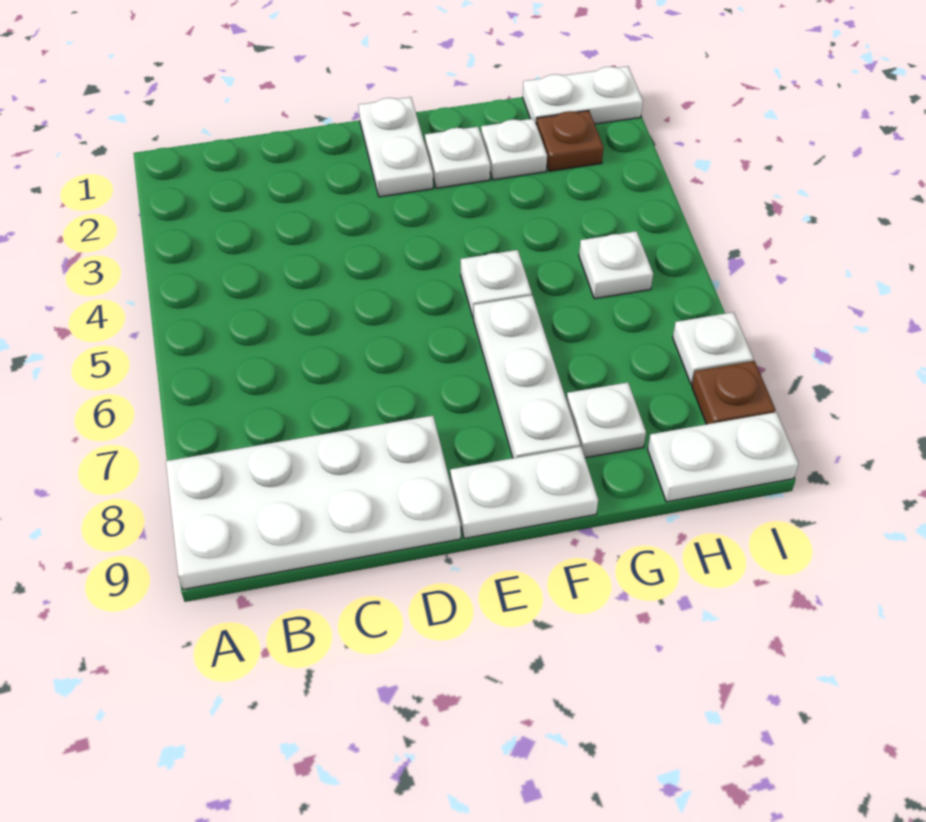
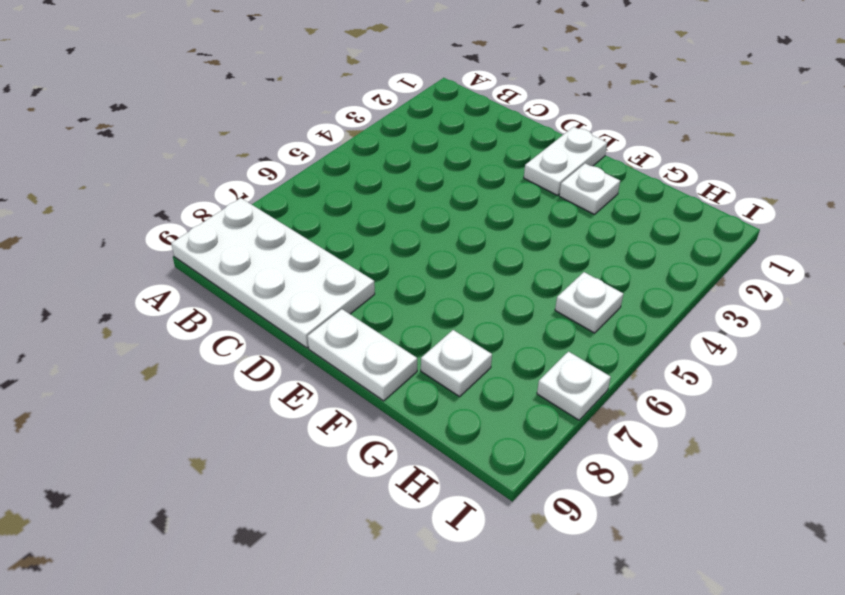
none -> white plate F5 level 1
none -> white plate F6:F8 level 1
none -> white plate G2 level 1

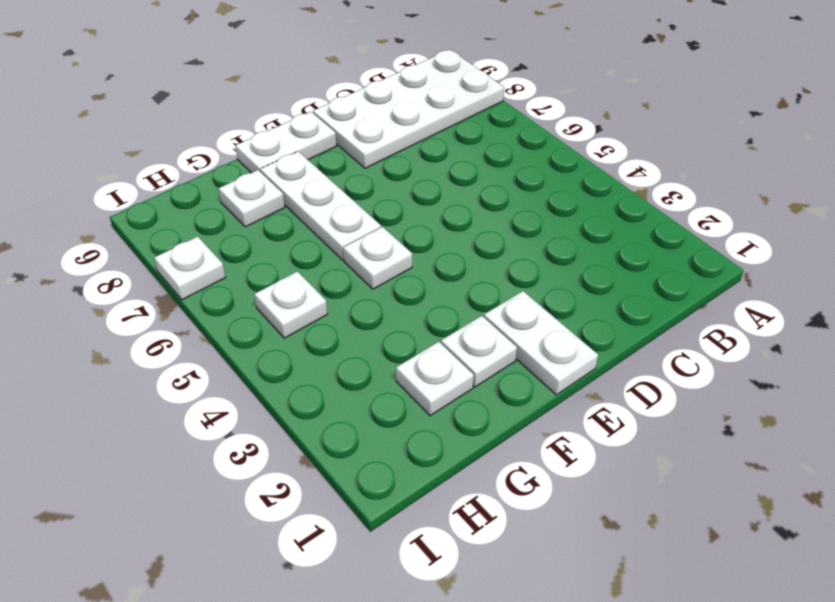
none -> white plate H1:I1 level 1
none -> brown plate H2 level 1
none -> white plate H9:I9 level 1

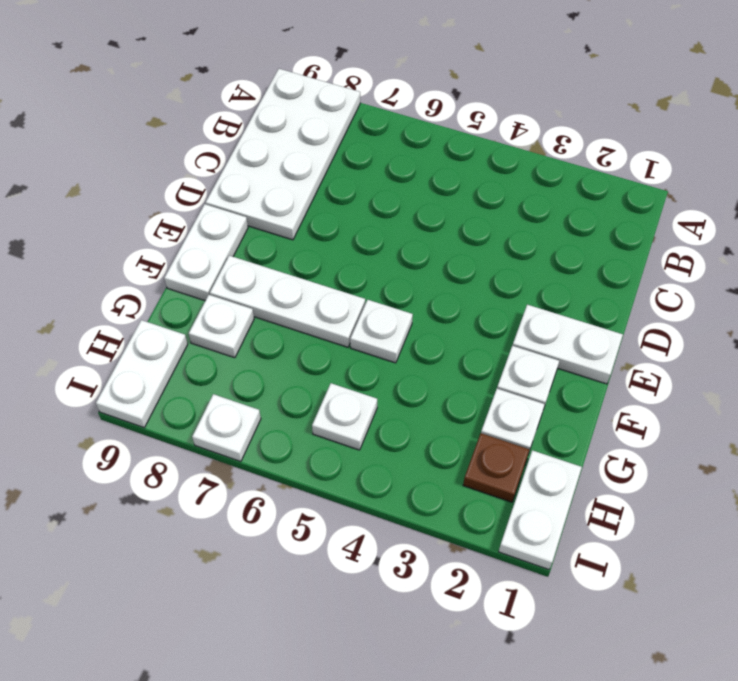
none -> brown plate I8 level 1

